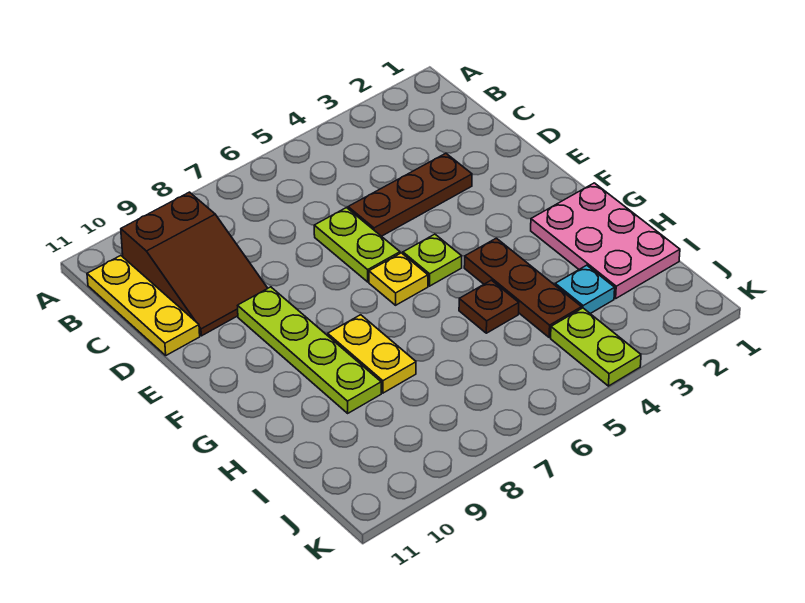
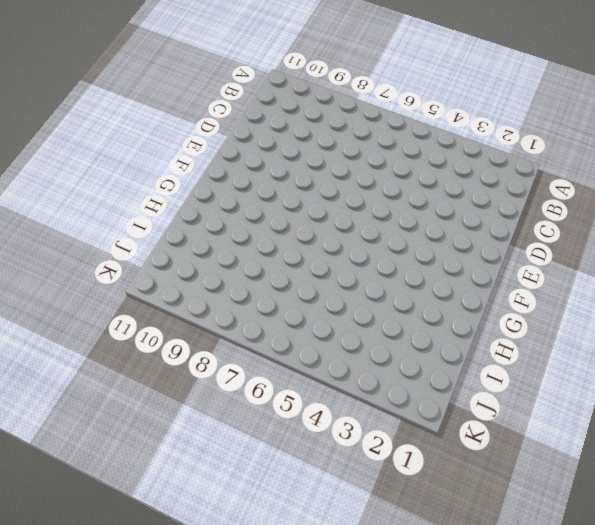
none -> brown slope B9:D10 level 1 top B
none -> yellow plate B11:D11 level 1
none -> brown plate D3:D5 level 1

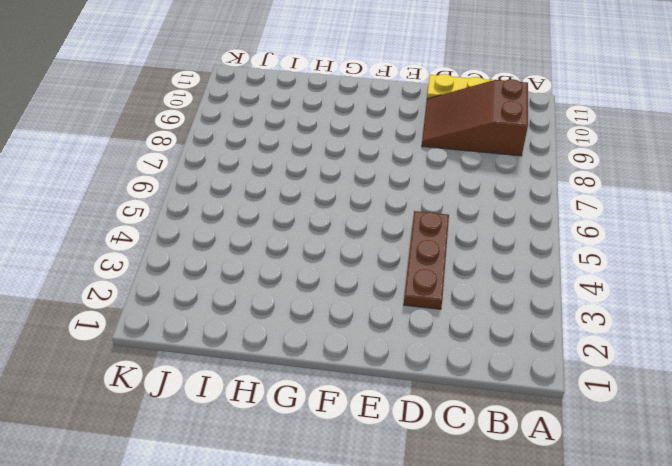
none -> lime plate D6:E6 level 1
none -> lime plate E9:H9 level 1
none -> lime plate F5 level 1

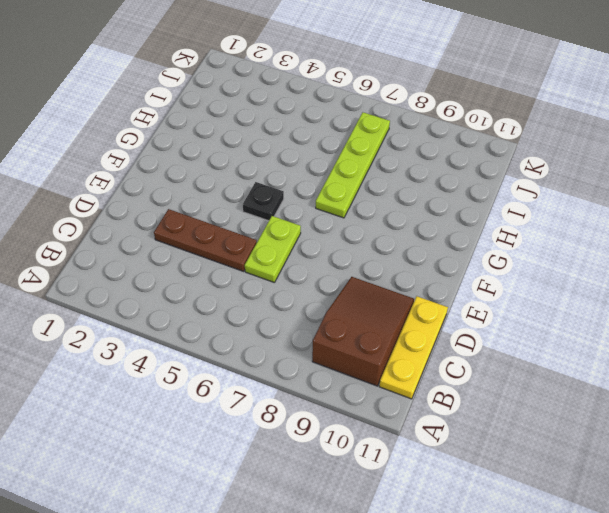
black plate F5 level 1 -> lime plate F5 level 1
lime plate G7:J7 level 1 -> lime plate E9:H9 level 1
none -> yellow plate F6 level 1
none -> pink plate G1:I2 level 1
none -> brown plate G4:I4 level 1

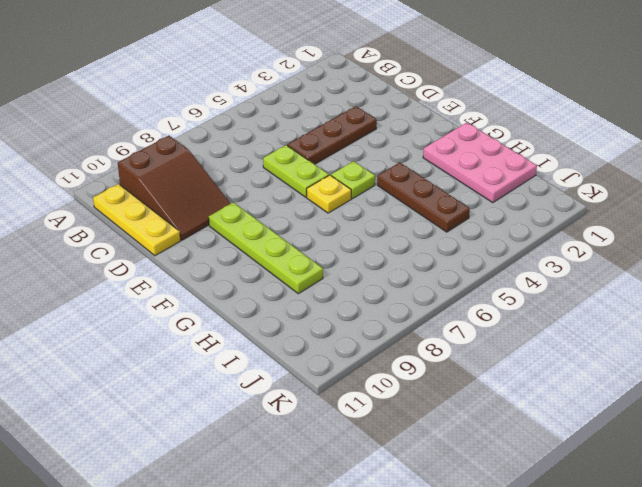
none -> yellow plate G8:H8 level 1
none -> brown plate H5 level 1
none -> cyan plate I3 level 1

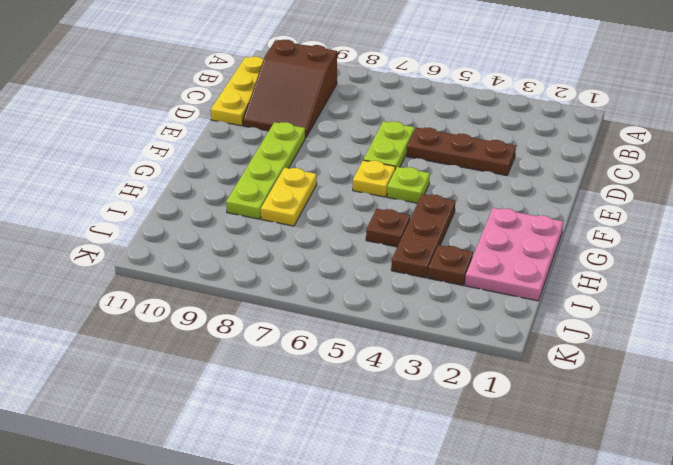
brown plate I3 level 1 -> cyan plate I3 level 1
none -> lime plate J4:K4 level 1

